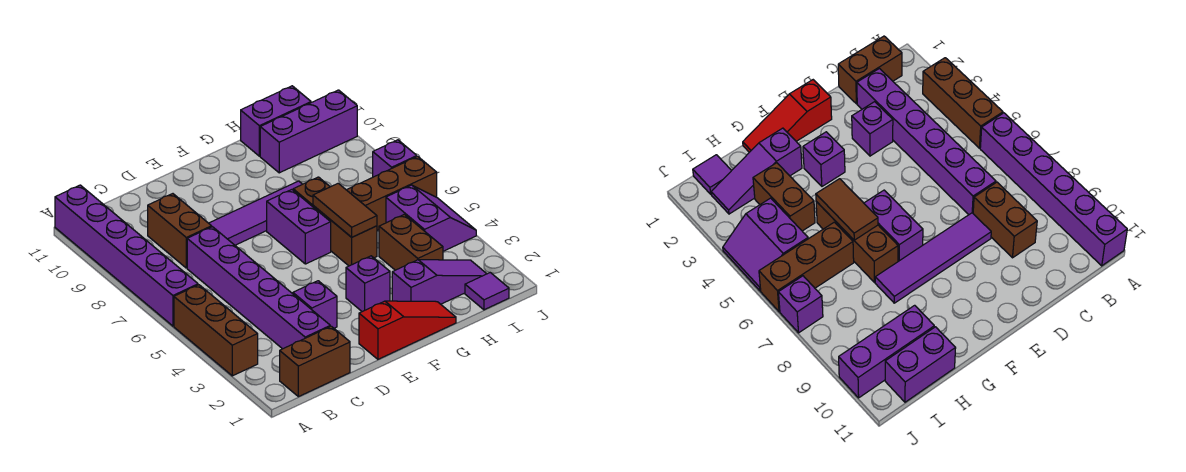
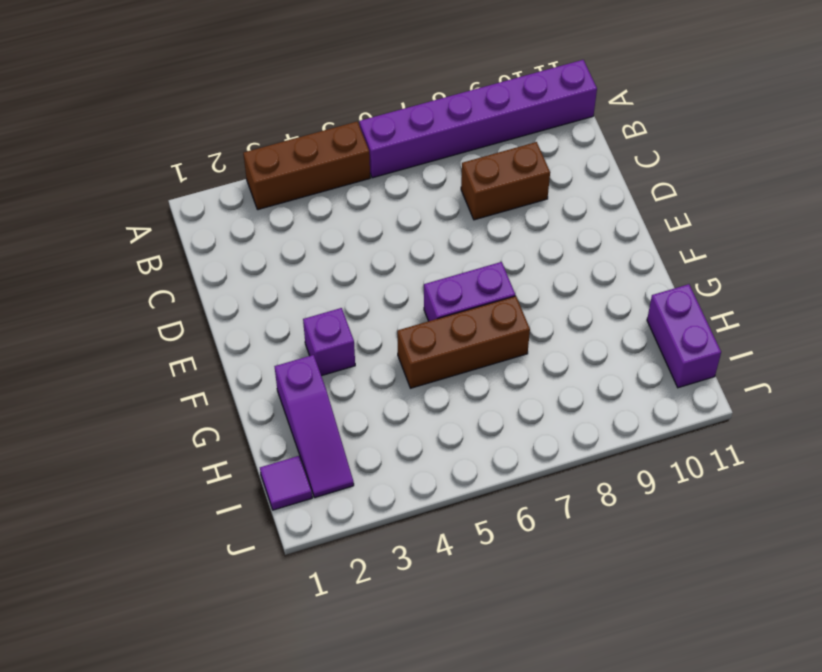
none -> brown brick B1:C1 level 1
none -> purple brick C2:C7 level 1
none -> purple brick D3 level 1

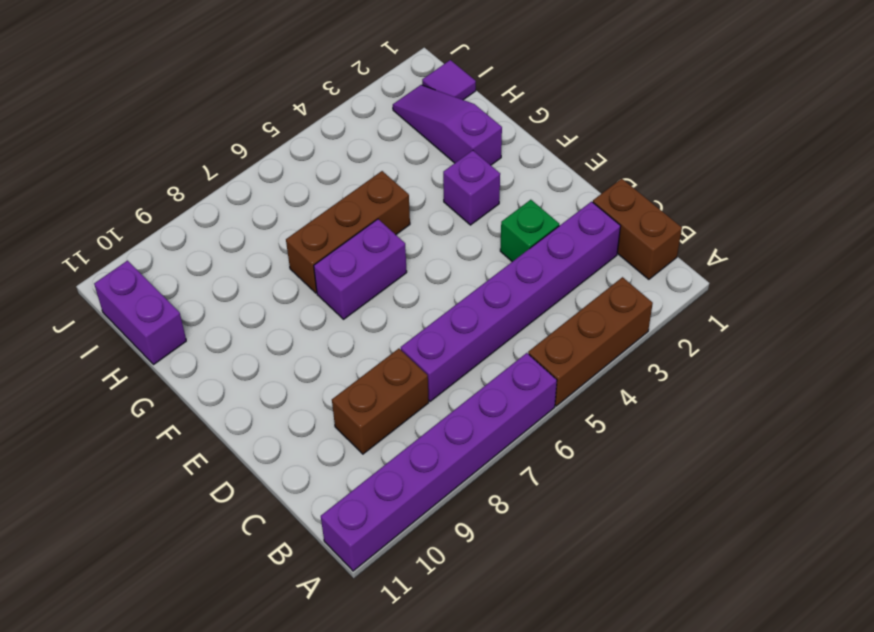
green brick D3 level 1 -> purple brick D3 level 1
none -> purple tile D8:G8 level 1
none -> red slope E1:G1 level 1 top E
none -> brown brick H3:H4 level 1

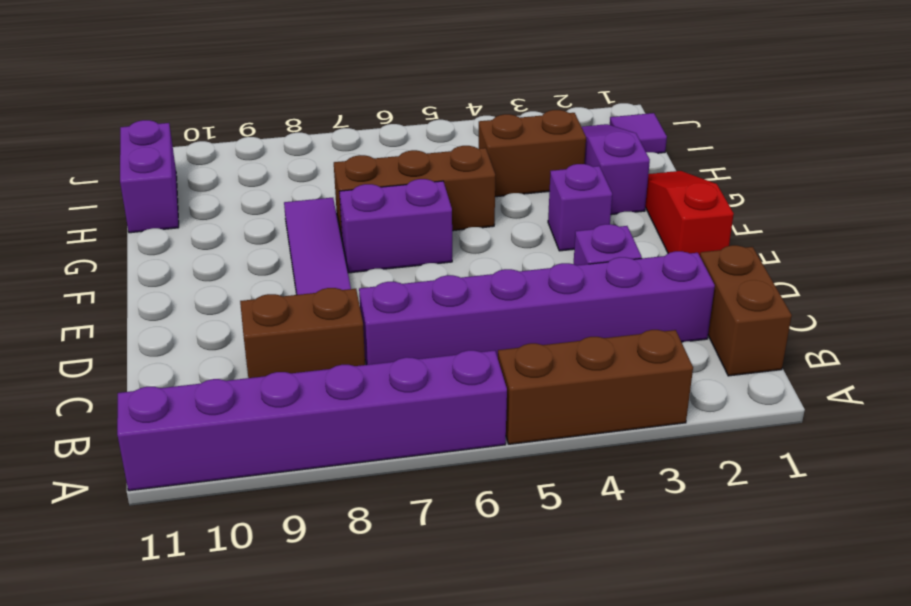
none -> brown brick H6:J6 level 1
none -> purple brick H10:J10 level 1
none -> purple slope I4:J5 level 1 top I

